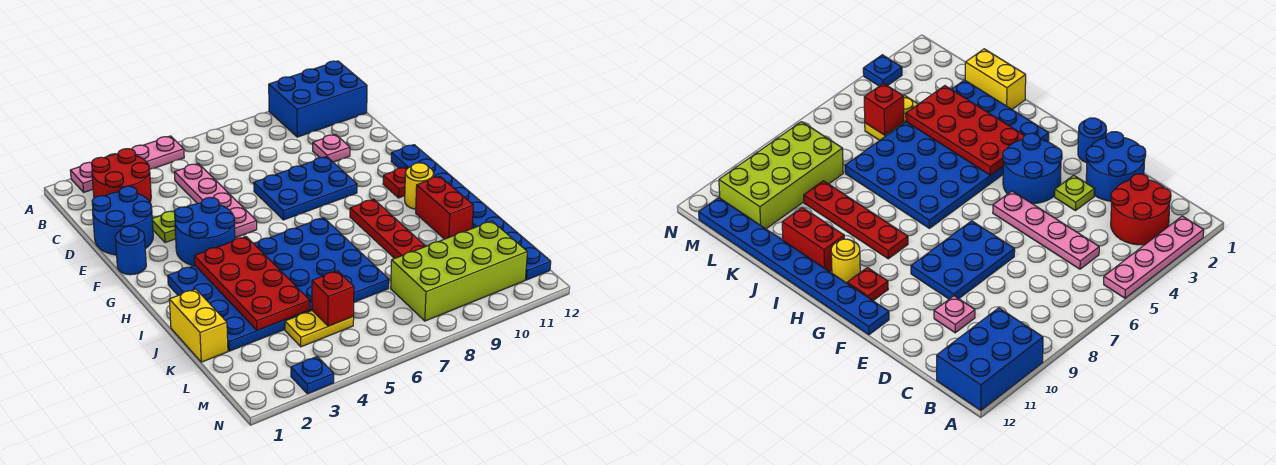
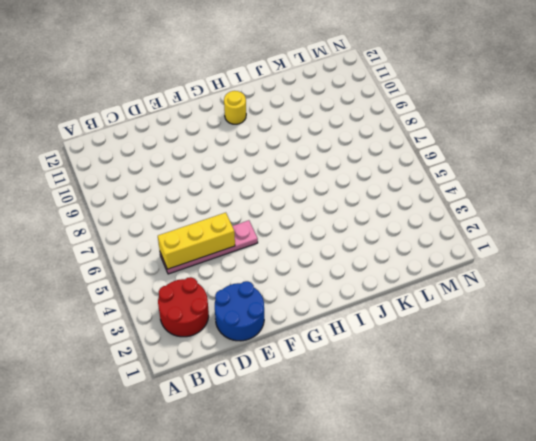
yellow brick C5:E5 level 2 -> none
none -> pink plate A2:A5 level 1
none -> blue brick A10:B12 level 1
none -> pink plate D10 level 1

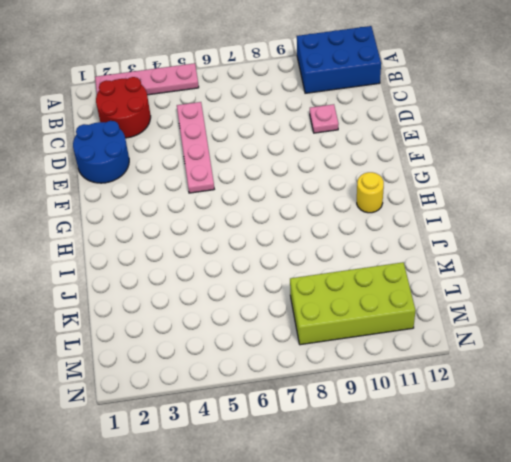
none -> lime plate E3 level 1
none -> blue plate E7:F9 level 1
none -> blue round brick F1 level 1

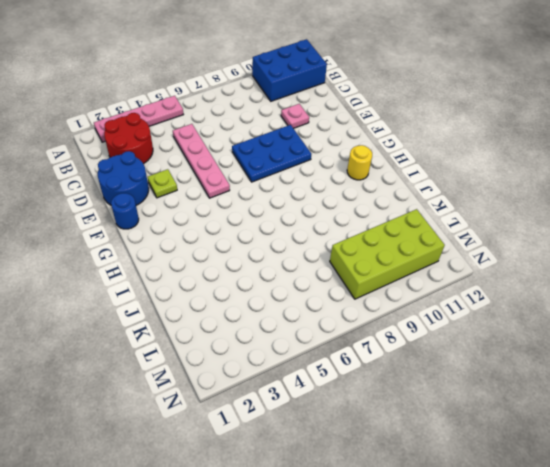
none -> blue round brick F3:G4 level 1
none -> blue plate F12:M12 level 1
none -> red plate G11 level 1

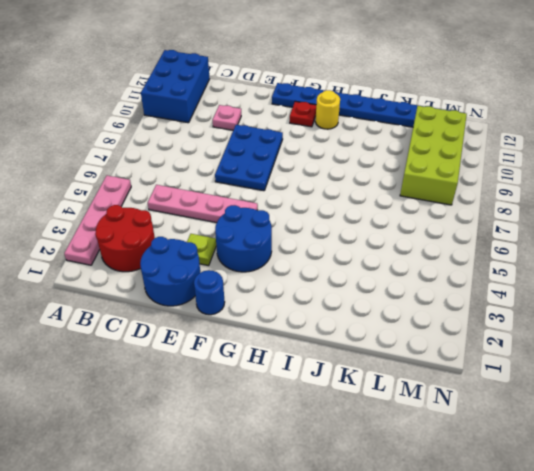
none -> blue plate H2:K7 level 1
none -> red plate H9:K9 level 1
none -> red brick I11:J11 level 1

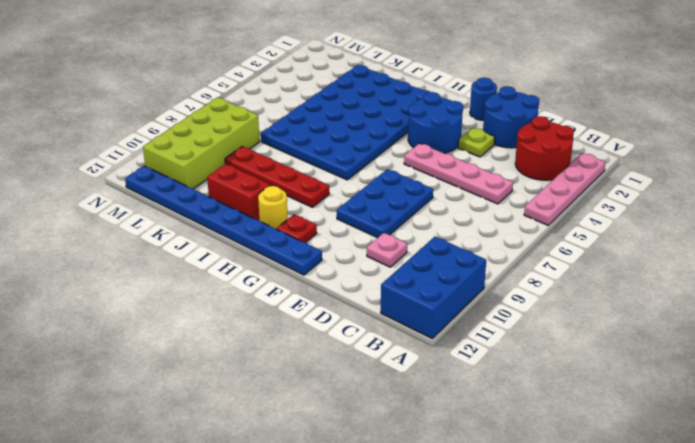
none -> yellow brick J1:K1 level 1
none -> yellow plate L4:L5 level 1
none -> blue plate N3 level 1

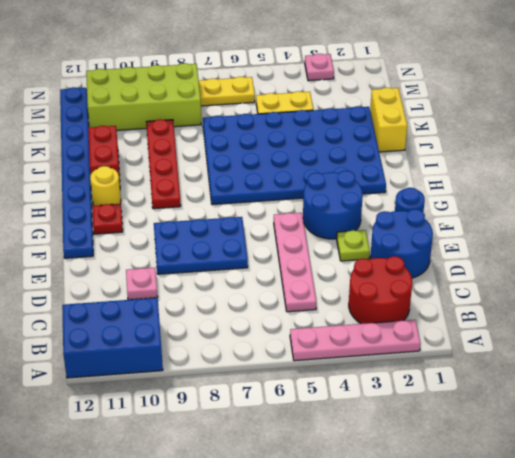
yellow plate M6:M7 level 1 -> none
pink plate N3 level 1 -> blue plate N3 level 1
none -> red plate H3:K4 level 2
none -> red brick L5 level 2

